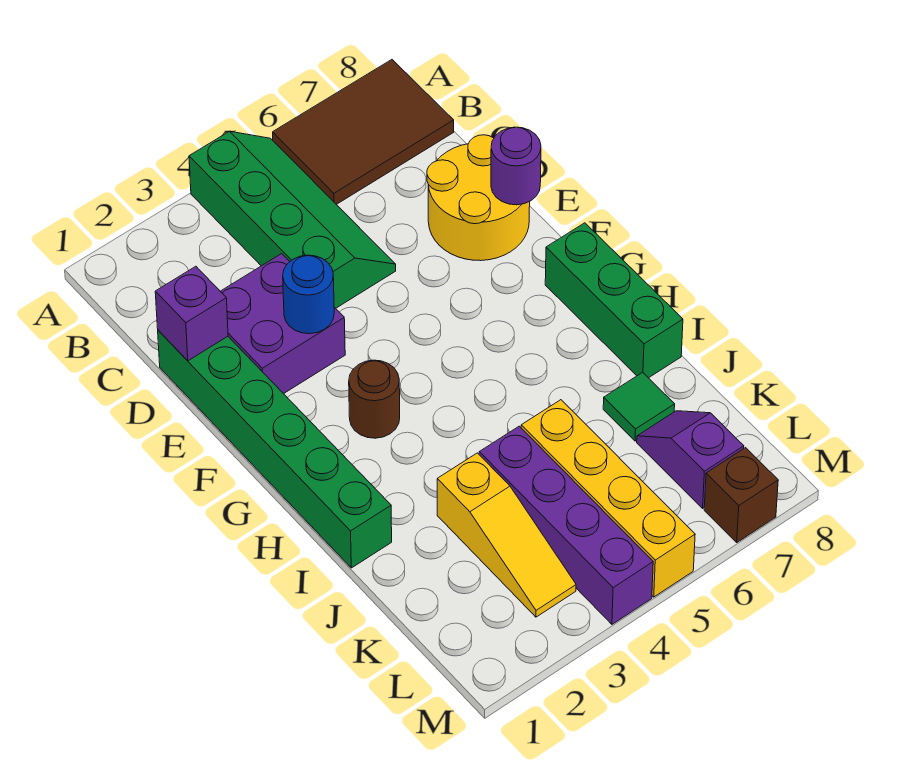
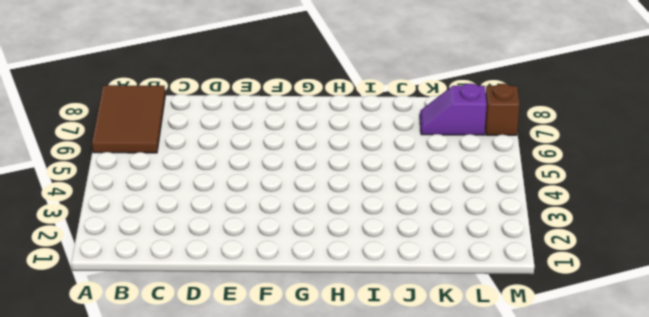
none -> green slope A4:D5 level 1 top 4
none -> green brick D1:I1 level 1
none -> purple brick D2:E3 level 1

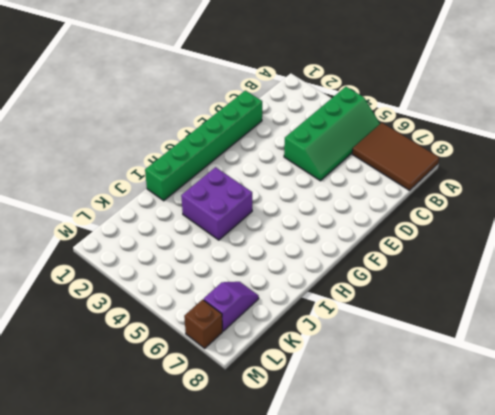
purple brick H3:I4 level 1 -> purple brick D2:E3 level 1
none -> yellow round brick D7:E8 level 1
none -> brown round brick G3 level 1
none -> green brick G8:I8 level 1

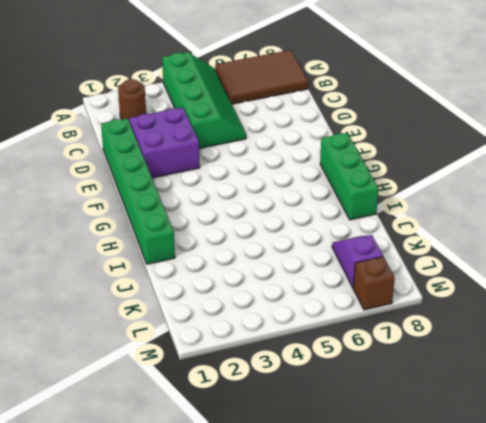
brown round brick B2 level 1 -> brown round brick G3 level 1
none -> yellow round brick D7:E8 level 1
none -> yellow slope J3:L3 level 1 top J
none -> purple brick J4:M4 level 1

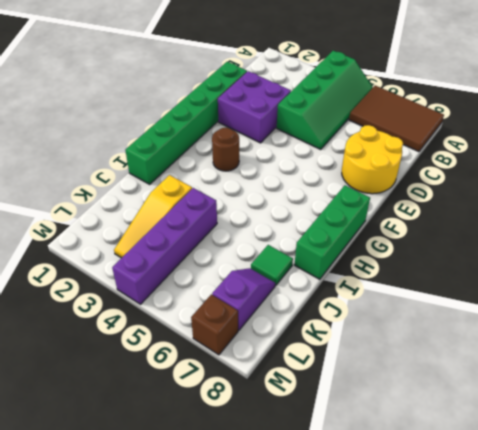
none -> yellow brick J5:M5 level 1
none -> purple brick D1 level 2
none -> blue round brick E3 level 2

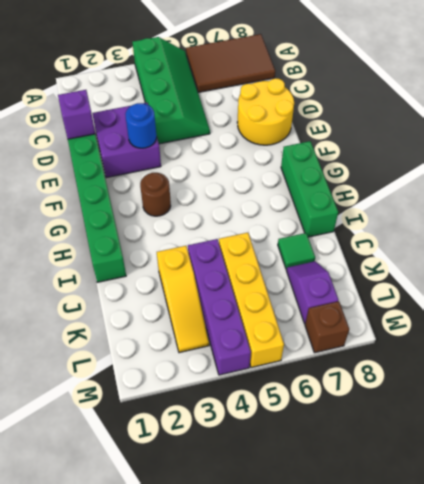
none -> purple round brick E8 level 2

